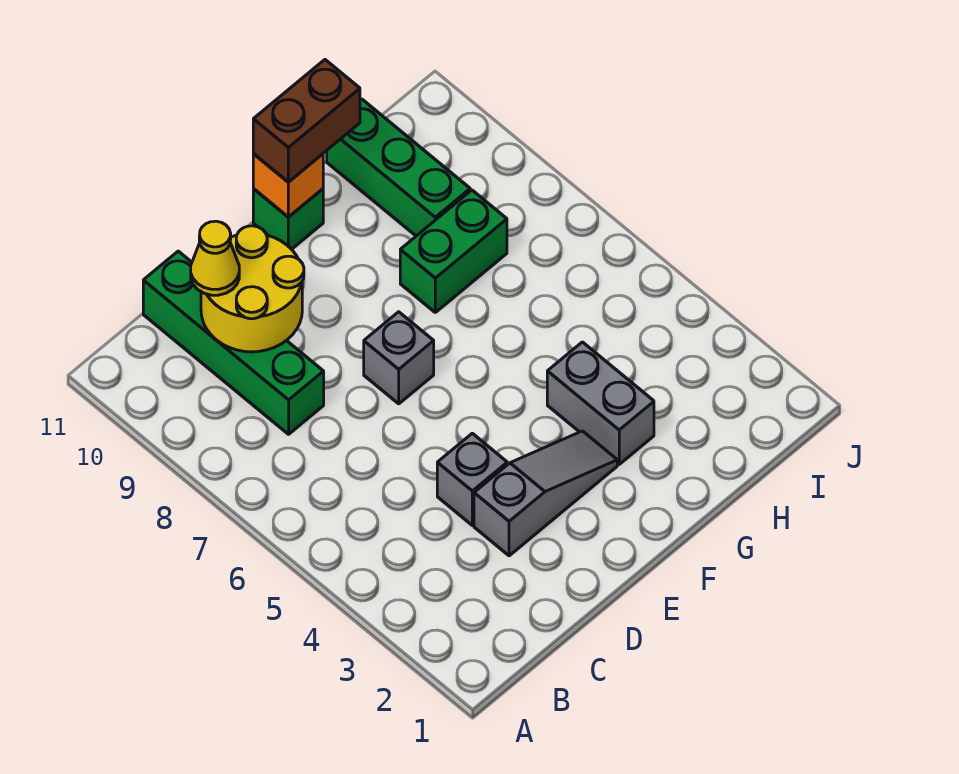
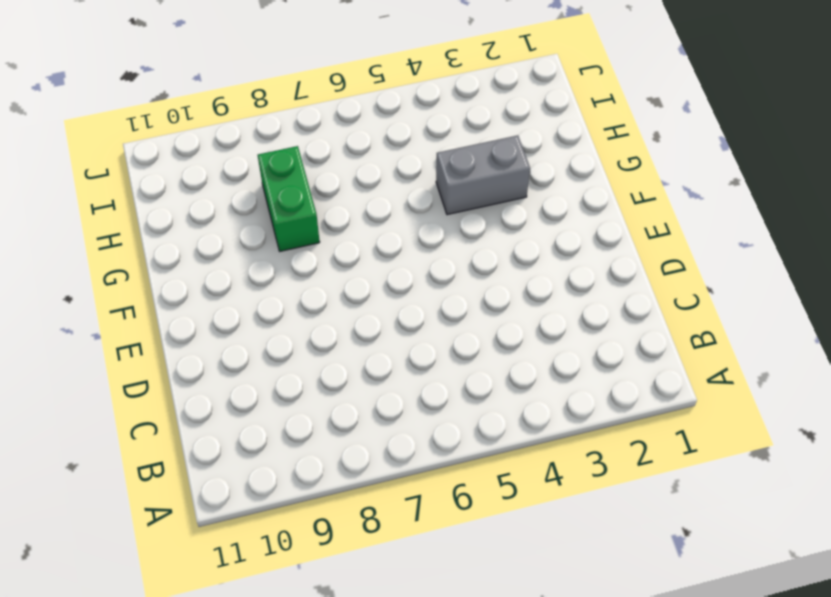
none -> green brick C8:C11 level 1
none -> grey slope D3:F3 level 1 top D
none -> grey brick D4 level 1

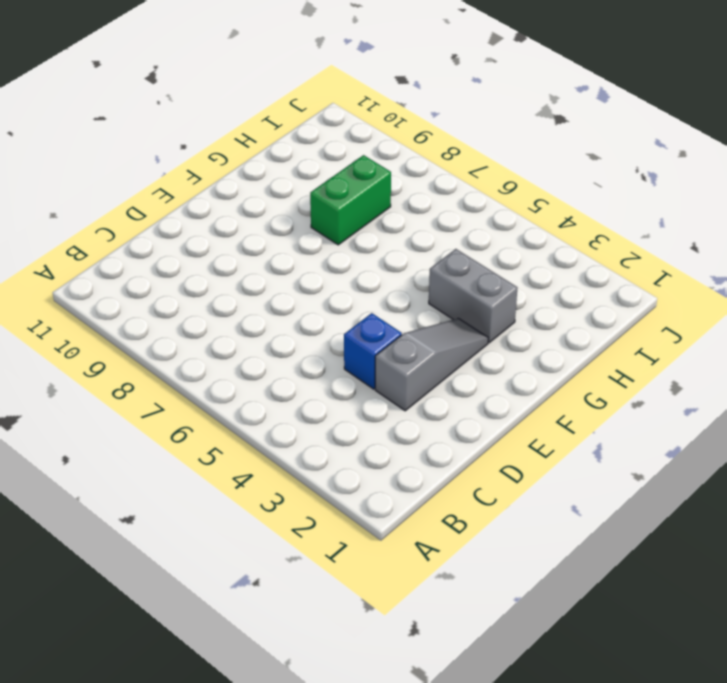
blue brick D4 level 1 -> grey brick D4 level 1
none -> green brick C8:C11 level 1
none -> grey brick E7 level 1
none -> green brick F11 level 1

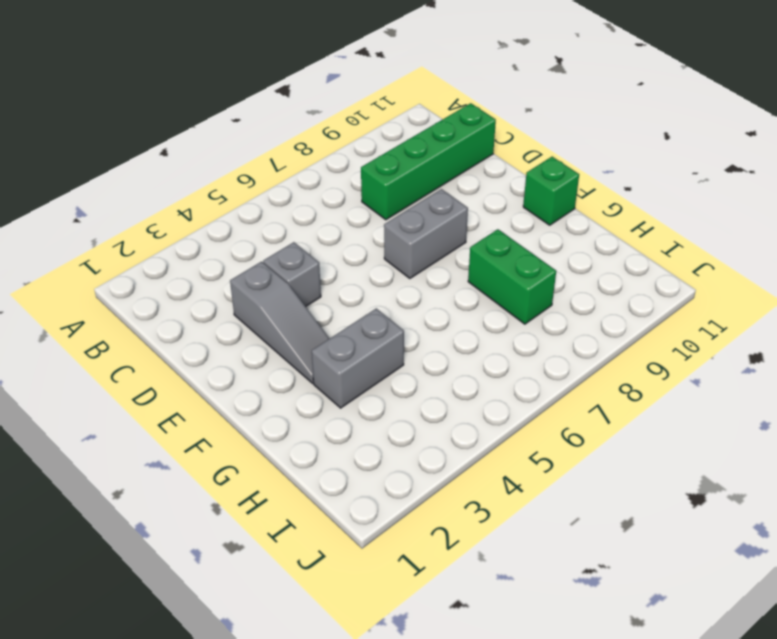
grey brick E7:E8 level 1 -> grey brick E7 level 1
none -> green brick H9:H11 level 1
none -> yellow round brick C9:D10 level 2
none -> orange brick F11 level 2

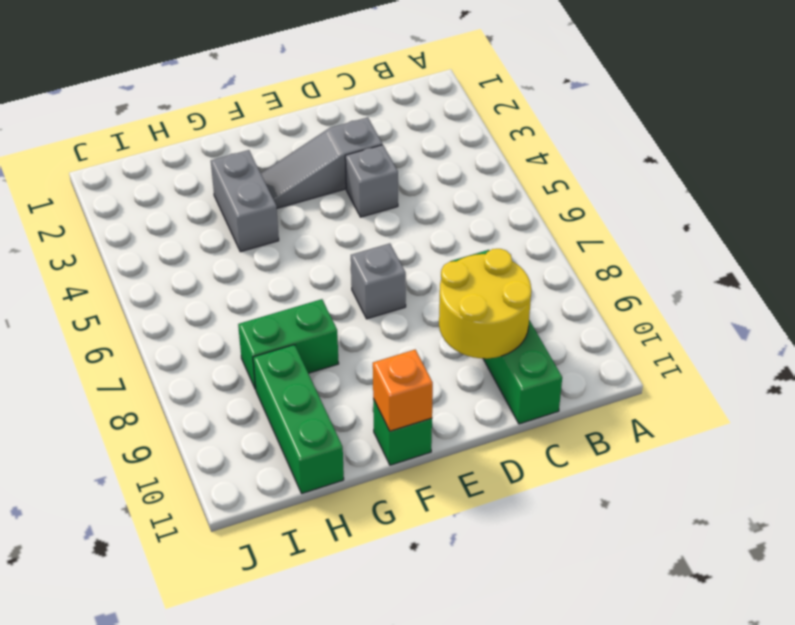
none -> yellow cone C10 level 3
none -> brown brick F11:G11 level 3

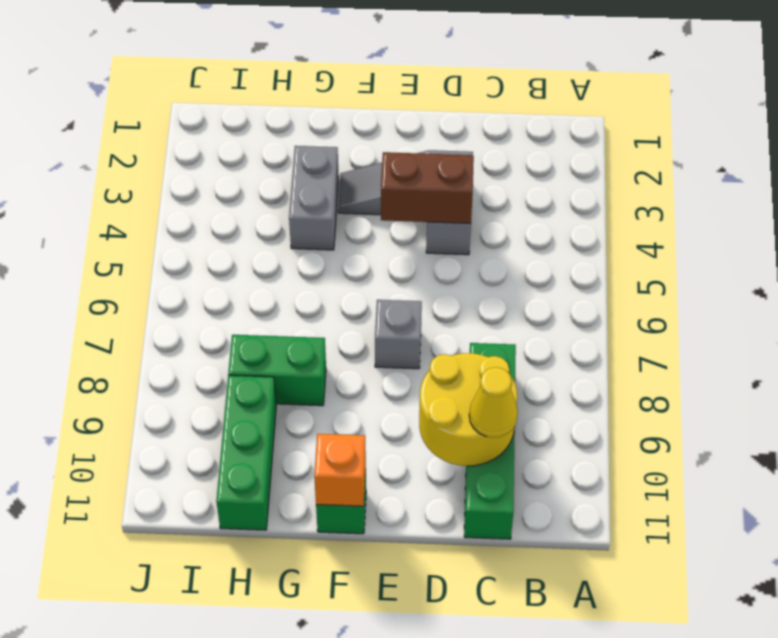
brown brick D4:E4 level 2 -> brown brick F11:G11 level 3

